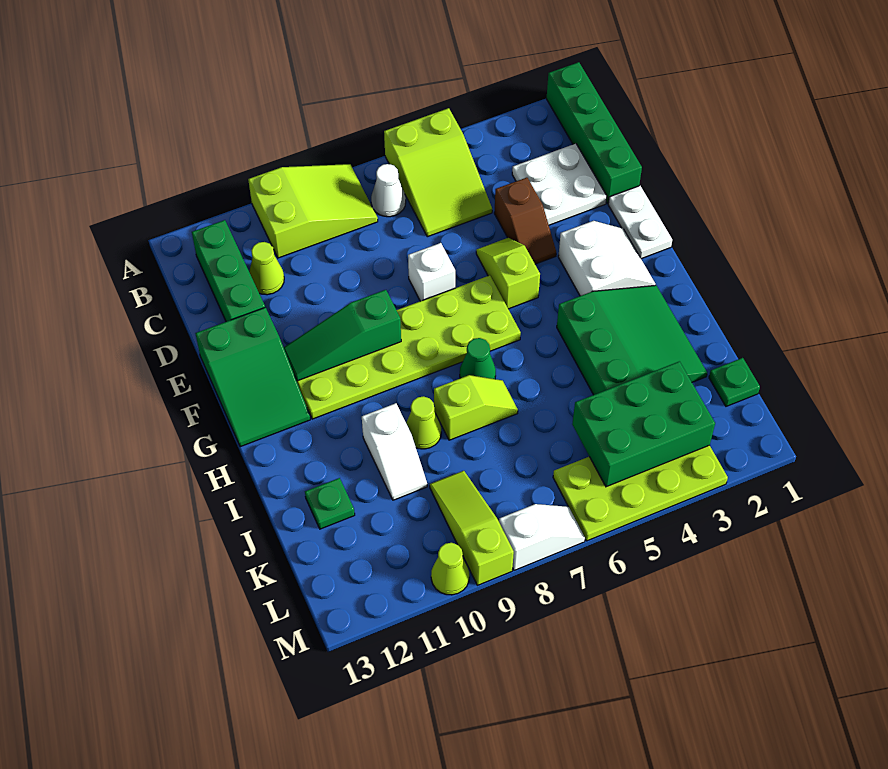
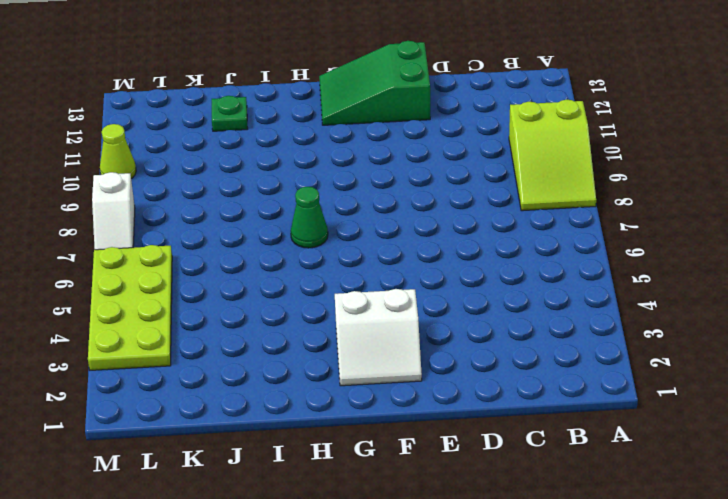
none -> green brick A1:D1 level 1
none -> lime slope A5:C6 level 1 top A
none -> white cone B7 level 1

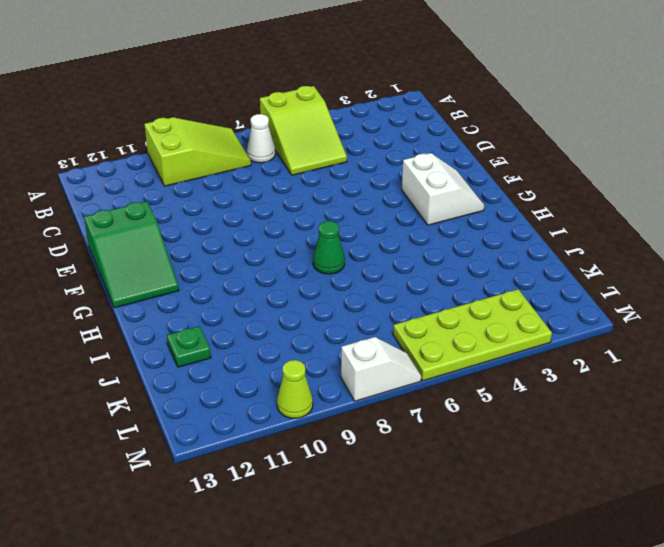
none -> green brick A1:D1 level 1
none -> green brick B12:D12 level 1
none -> white plate C2:D3 level 1

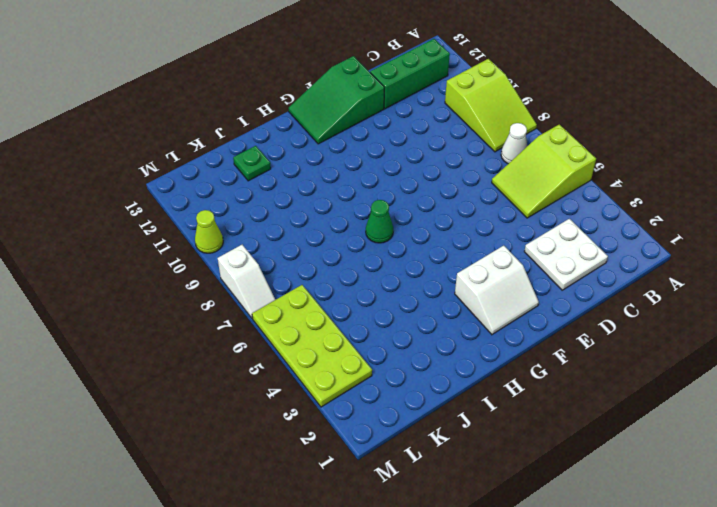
none -> green brick A1:D1 level 1
none -> lime cone C11 level 1
none -> brown slope D4:E4 level 1 top D

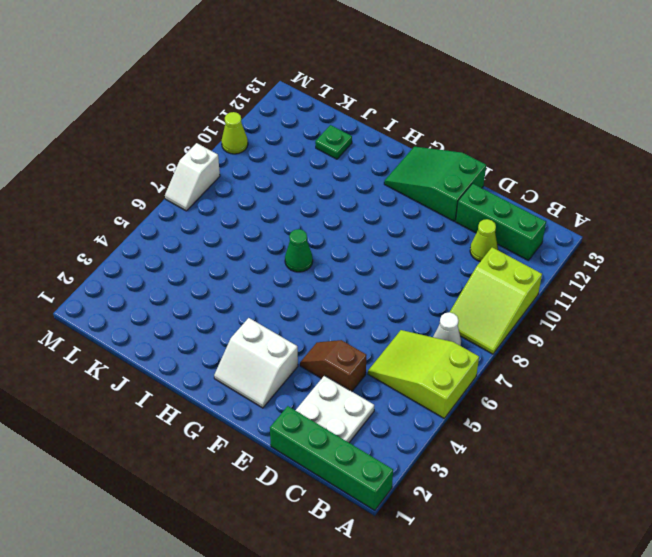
none -> white plate E1:F1 level 1
none -> lime slope E5:F5 level 1 top F
none -> white brick E7 level 1

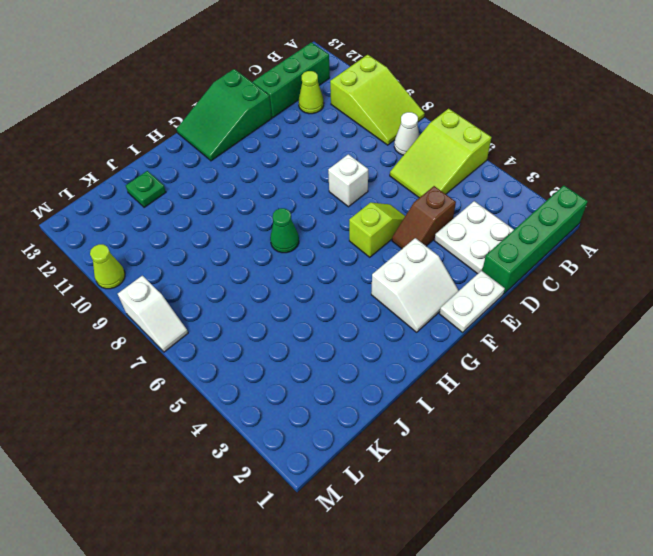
none -> lime plate F6:G11 level 1
none -> green slope H2:J4 level 1 top 4
none -> lime slope I7:I8 level 1 top 8

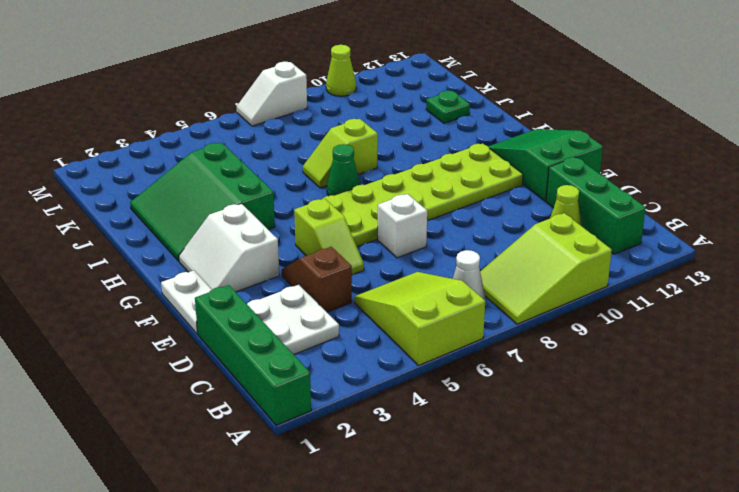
none -> lime cone I9 level 1
none -> white slope I10:J10 level 1 top I
none -> green plate K1 level 1

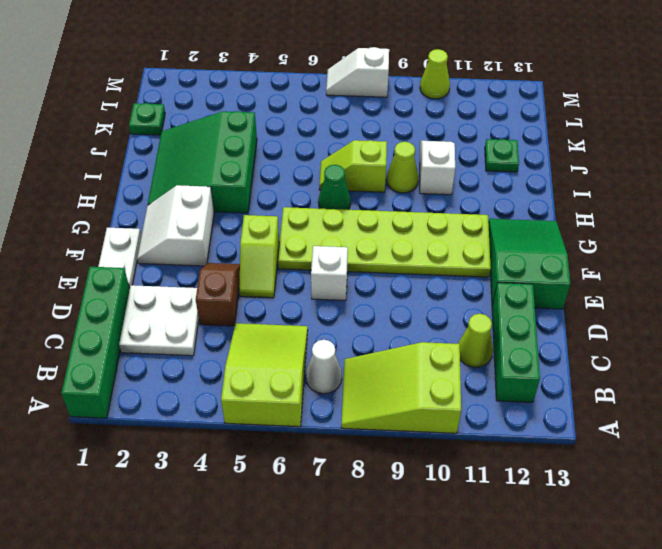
none -> lime slope K9:M9 level 1 top M
none -> lime plate L3:M6 level 1
none -> green slope F9:F11 level 2 top 9

